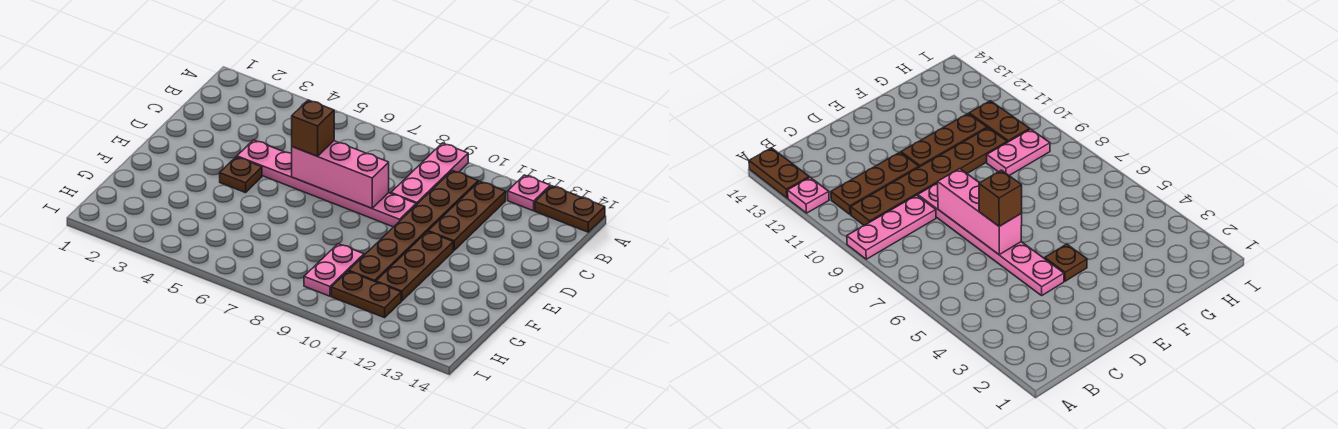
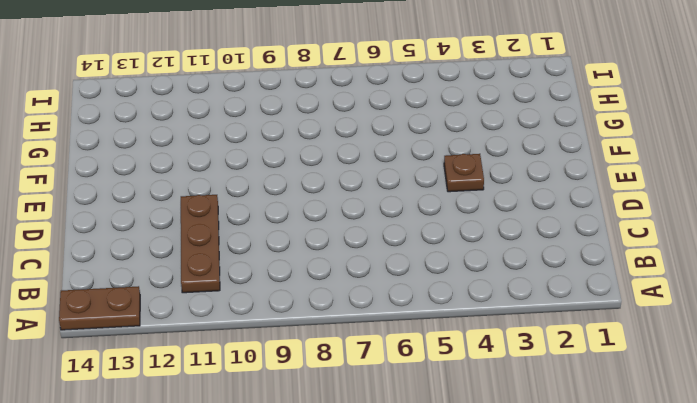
none -> pink plate A9:C9 level 1
none -> pink plate A12 level 1
none -> brown plate B10:G10 level 1

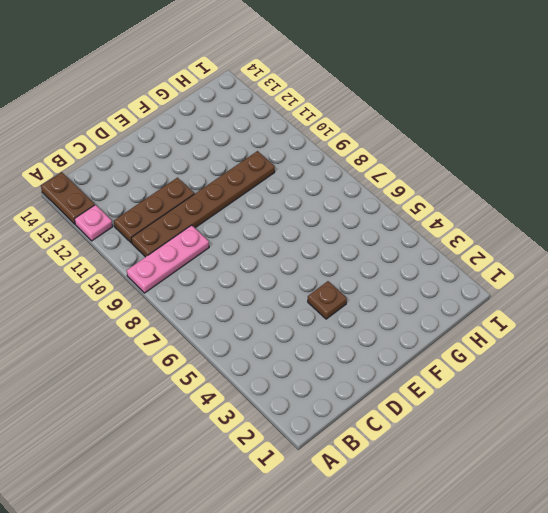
none -> pink plate D4:D9 level 1
none -> brown plate E11:G11 level 1
none -> pink plate G9:H9 level 1

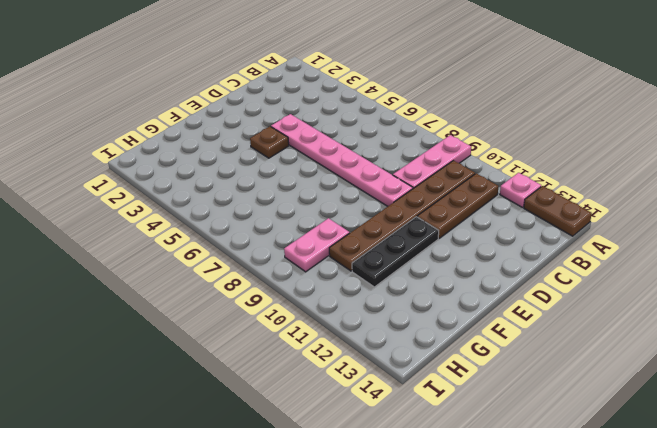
black plate E11:G11 level 1 -> brown plate E11:G11 level 1
none -> brown plate H10:H11 level 1
none -> pink brick D6:D8 level 2
none -> brown brick D6 level 3

